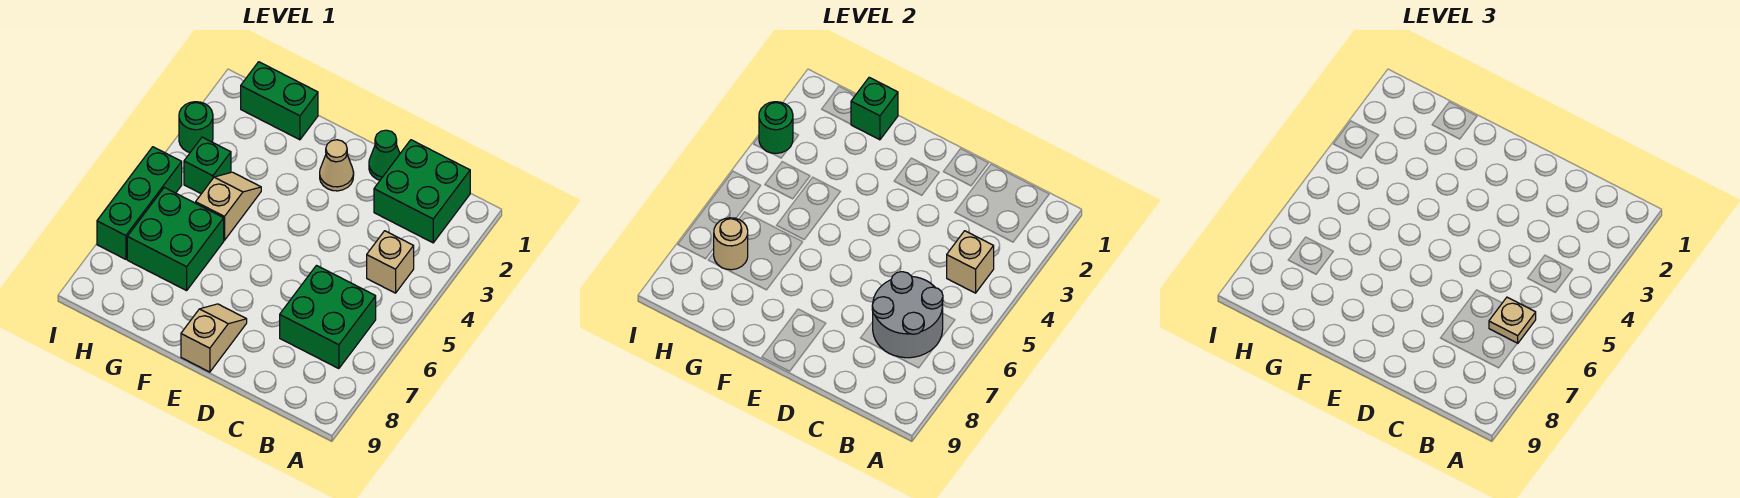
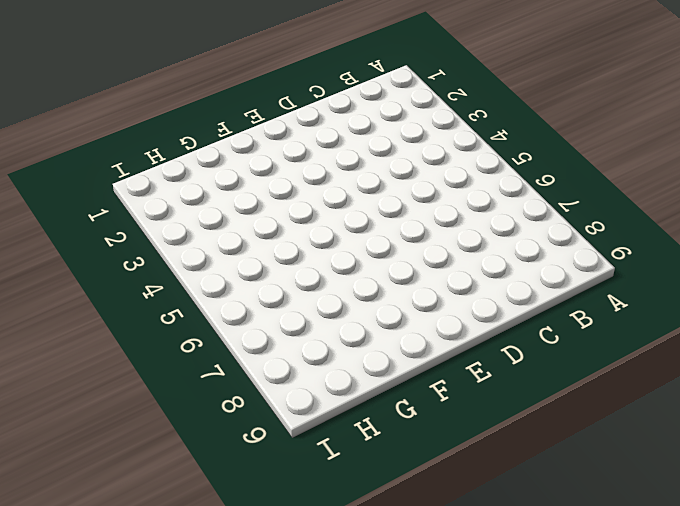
none -> green brick B1:C2 level 1
none -> tan brick B4 level 1
none -> green brick B6:C7 level 1

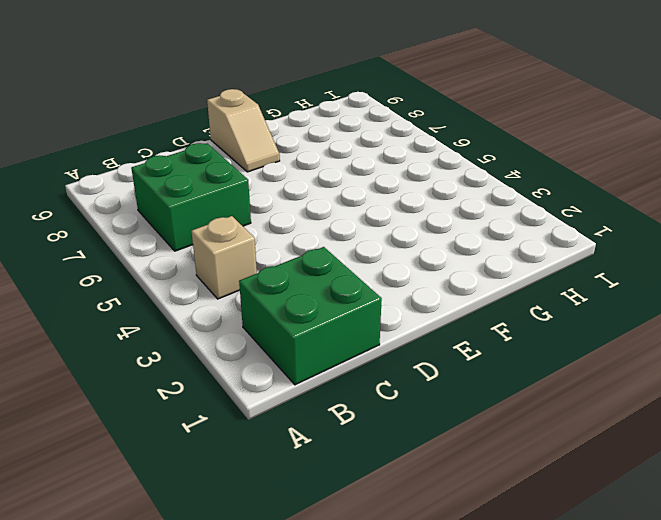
none -> green cone D1 level 1
none -> tan cone E2 level 1
none -> green brick G1:H1 level 1

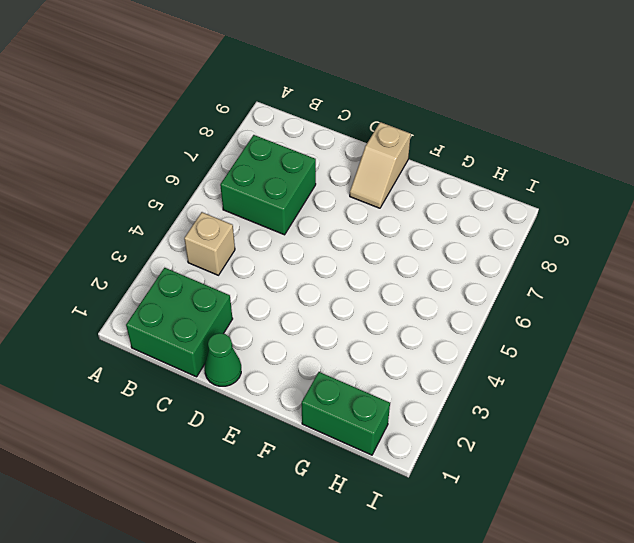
none -> tan cone E2 level 1
none -> tan slope G4:G5 level 1 top 5
none -> green brick G6:H7 level 1

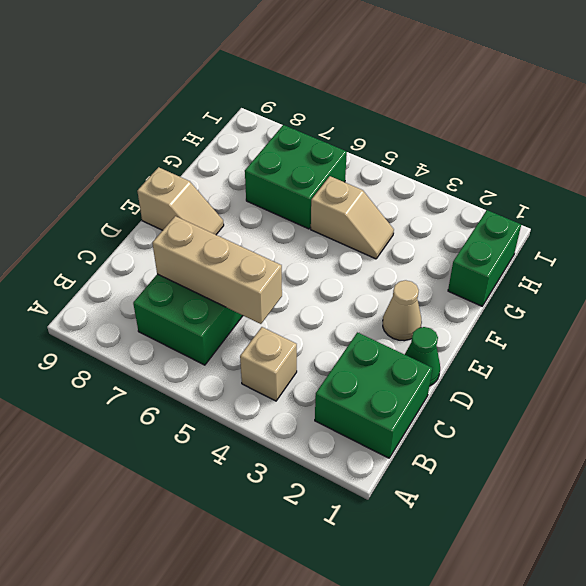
tan brick C5:C7 level 2 -> grey round brick B6:C7 level 2
none -> green brick H4 level 1
none -> green round brick I3 level 1
none -> green brick I5:I7 level 1

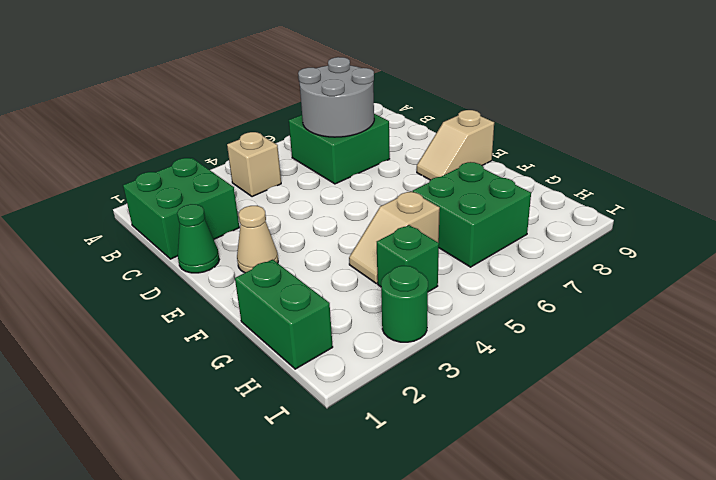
none -> green brick I5:I7 level 1
none -> tan brick B4 level 2
none -> green brick G1 level 2

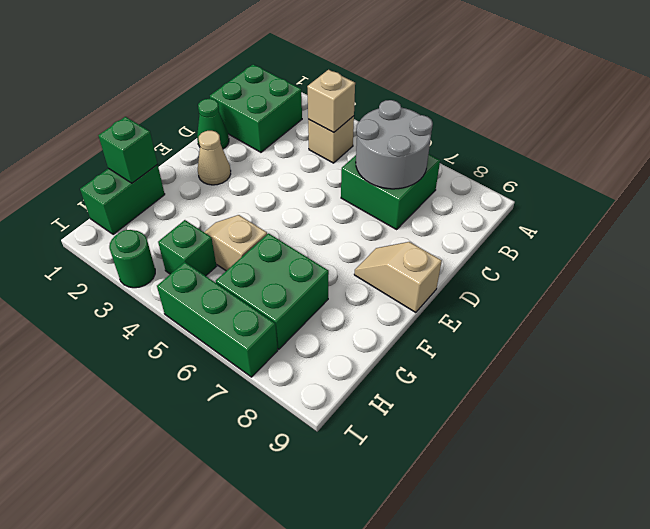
none -> tan round brick H7 level 2
none -> green round brick I3 level 2
none -> tan plate B6 level 3

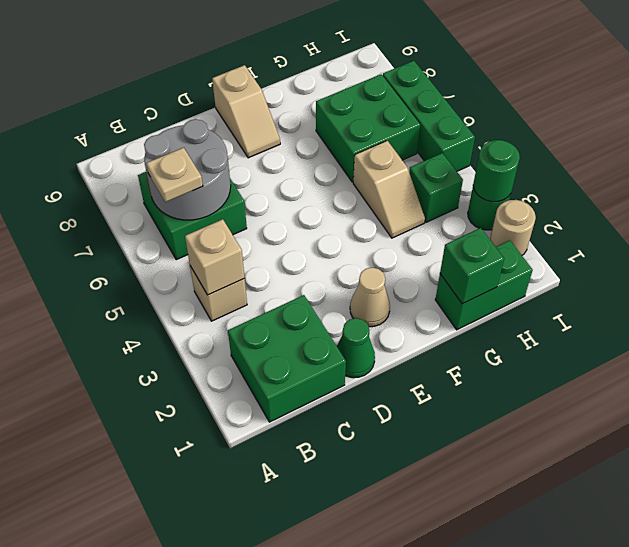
tan round brick I2 level 1 -> tan round brick H7 level 2

